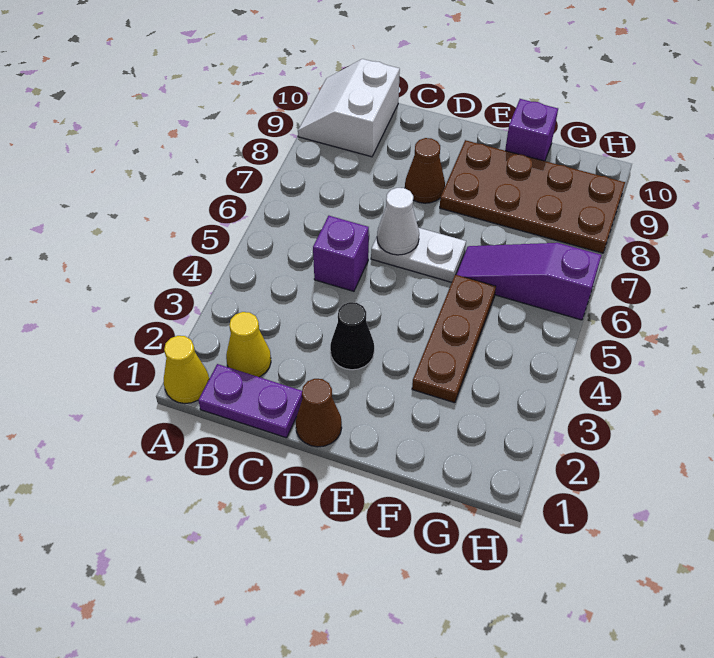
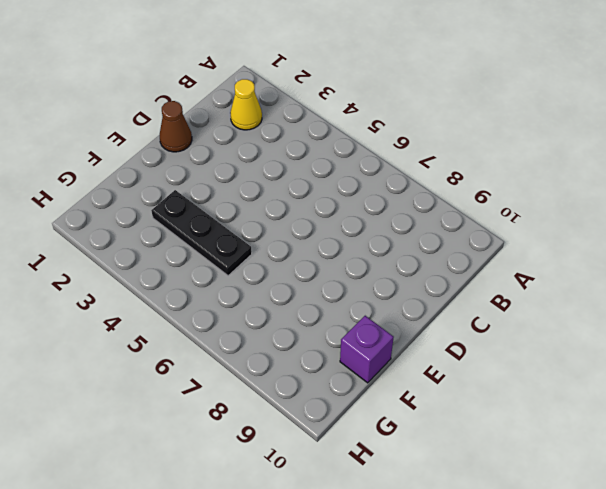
black plate F3:F5 level 1 -> brown plate F3:F5 level 1
none -> yellow cone A1 level 1
none -> white slope A9:B10 level 1 top B
none -> purple plate B1:C1 level 1

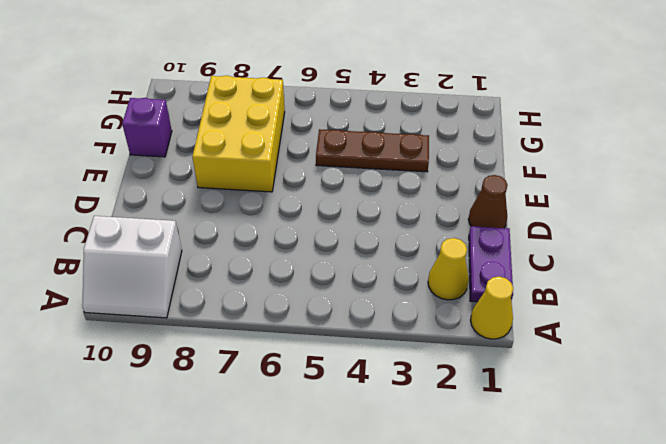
yellow brick E7:G8 level 1 -> brown plate E8:H9 level 1
none -> purple brick C5 level 1
none -> black cone D3 level 1
none -> white plate D6:E6 level 1

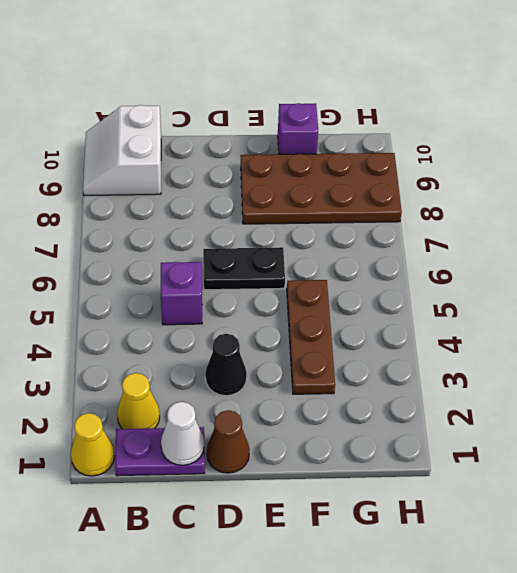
white cone C1 level 2 -> white cone D6 level 2
black plate D6:E6 level 1 -> white plate D6:E6 level 1
none -> brown cone D8 level 1
none -> purple slope F6:H6 level 1 top H

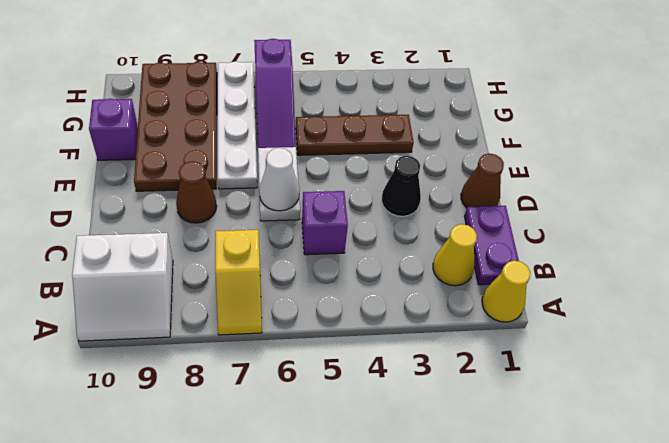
yellow slope A7:B7 level 1 top B -> none
white plate E7:H7 level 1 -> none

